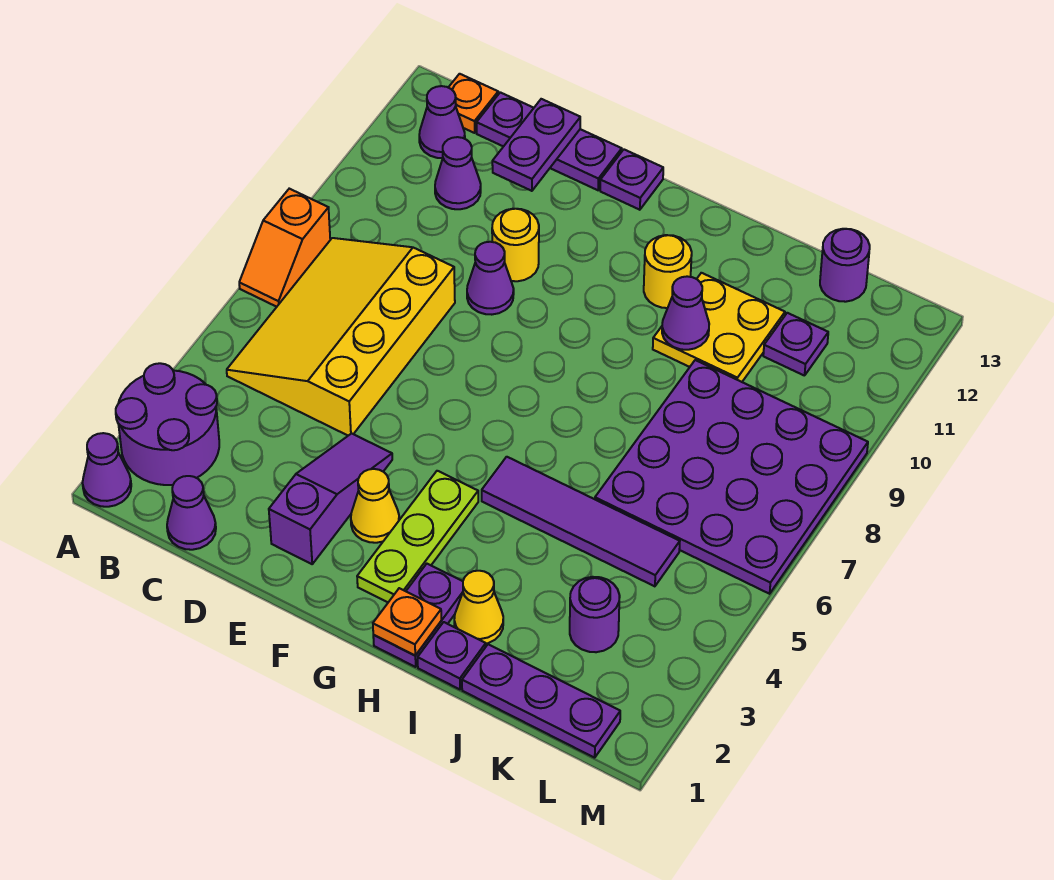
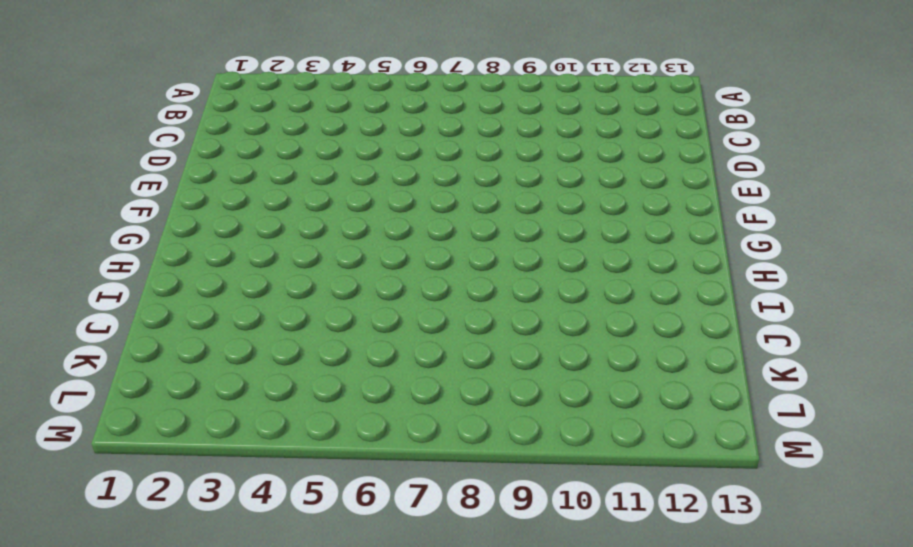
none -> purple cone A1 level 1
none -> purple round brick A2:B3 level 1
none -> orange slope A7:A8 level 1 top 8

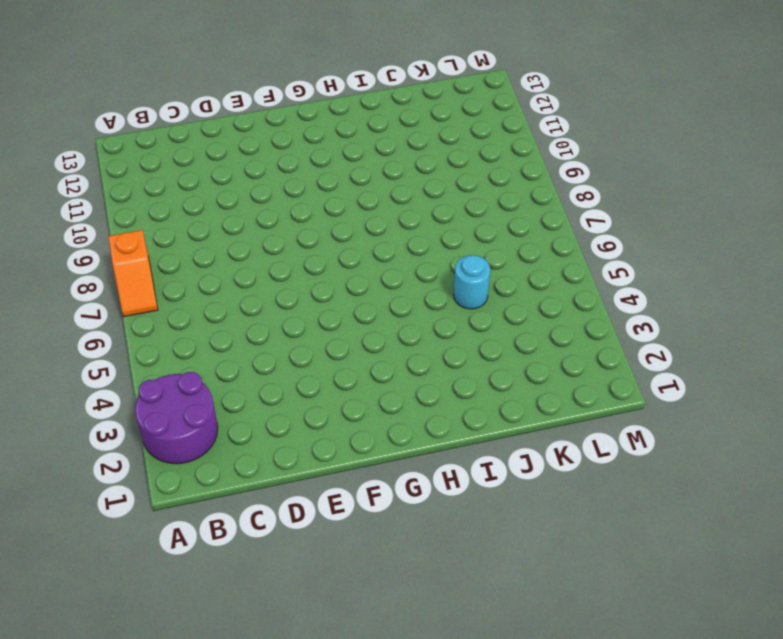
cyan round brick J5 level 1 -> purple tile H5:K5 level 1
none -> purple cone A1 level 1
none -> yellow slope B5:D8 level 1 top D
none -> purple cone B12 level 1

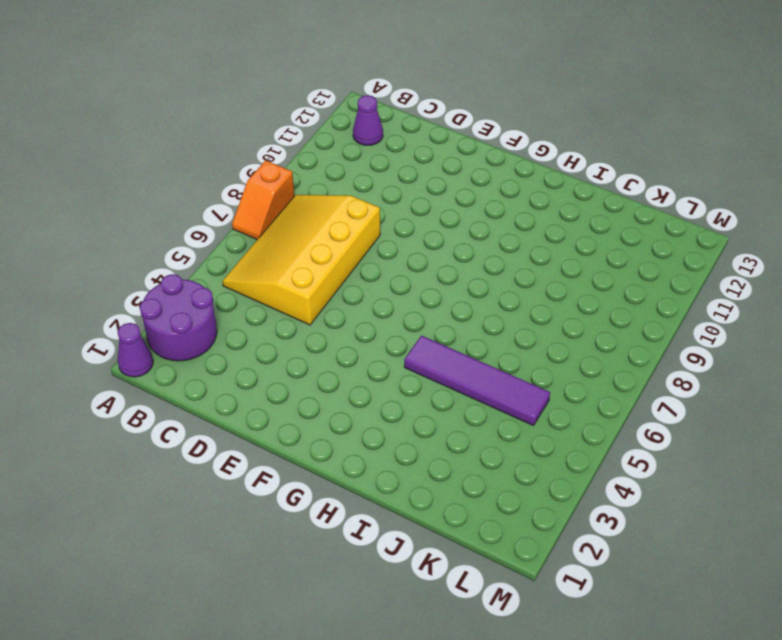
none -> orange plate B13 level 1
none -> purple cone C1 level 1
none -> purple cone C11 level 1

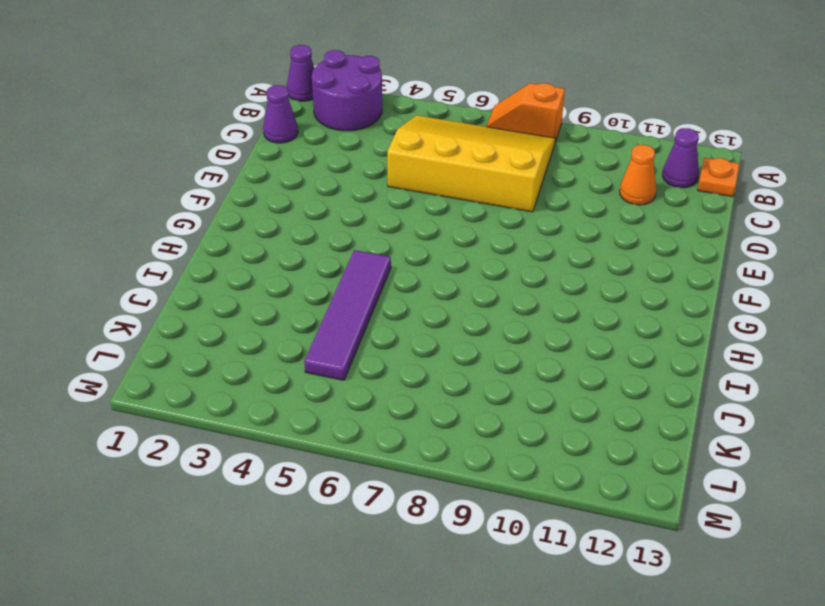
orange cone C11 level 1 -> purple cone C11 level 1
none -> purple plate C13:E13 level 1
none -> purple slope E2:E4 level 1 top 2
none -> purple cone E9 level 1

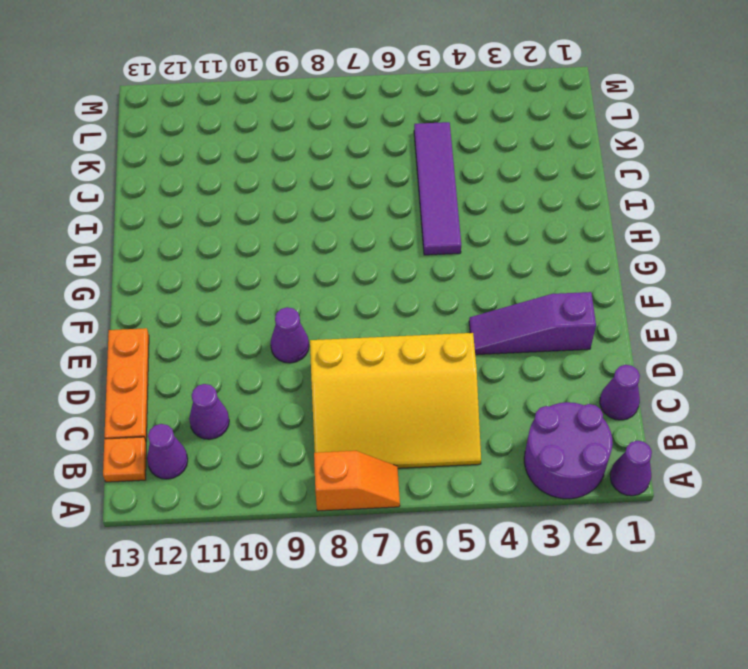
orange plate C13:E13 level 1 -> purple plate C13:E13 level 1
none -> yellow round brick E10 level 1
none -> yellow cone F3 level 1
none -> purple plate F13 level 1

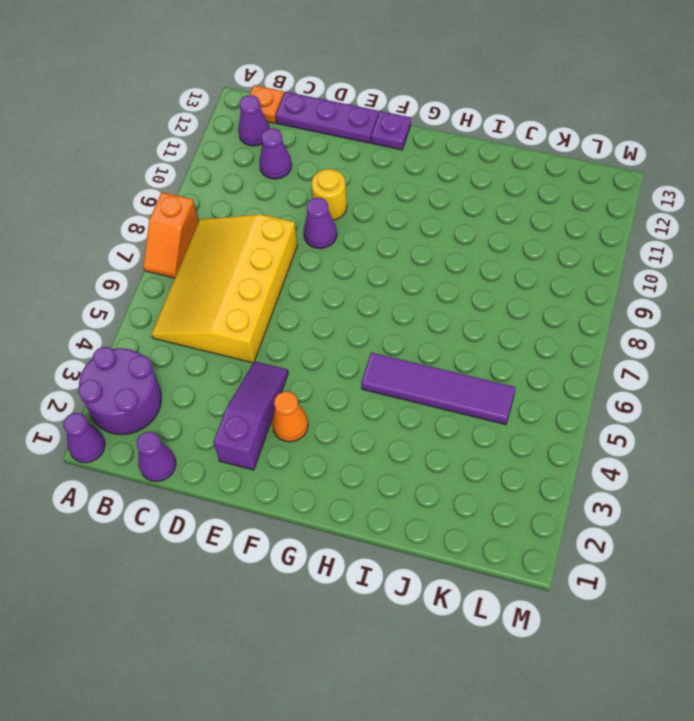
orange cone F3 level 1 -> yellow cone F3 level 1
none -> lime plate G2:G4 level 1
none -> purple plate H1:H2 level 1
none -> yellow round brick H11 level 1

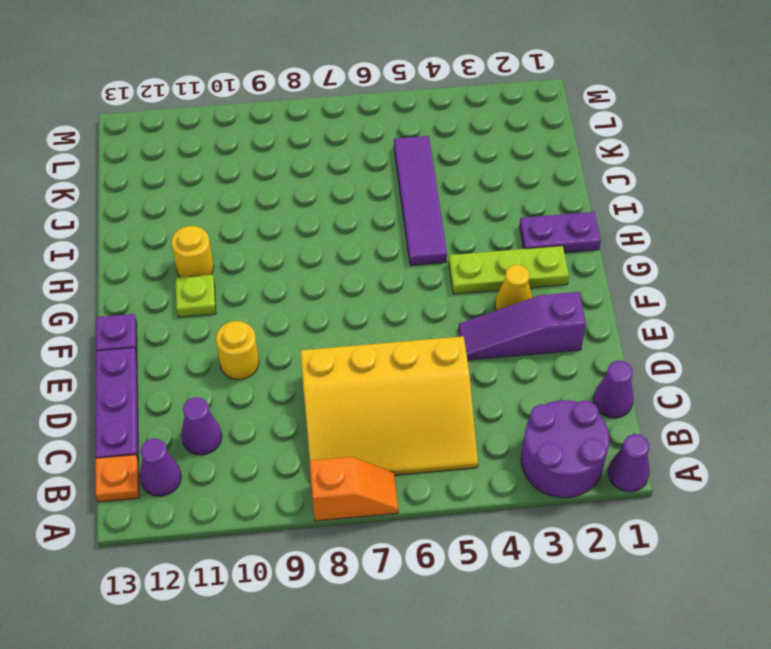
lime plate G11 level 1 -> none
none -> purple cone E9 level 1
none -> purple plate I1 level 1
none -> yellow cone I2 level 1

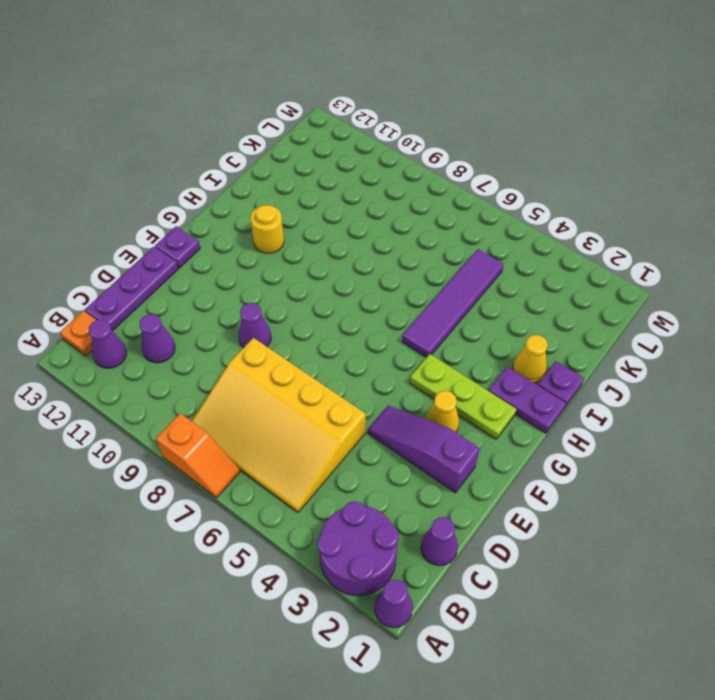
none -> yellow round brick E10 level 1
none -> yellow plate I10:J11 level 1
none -> purple plate J1:L1 level 1

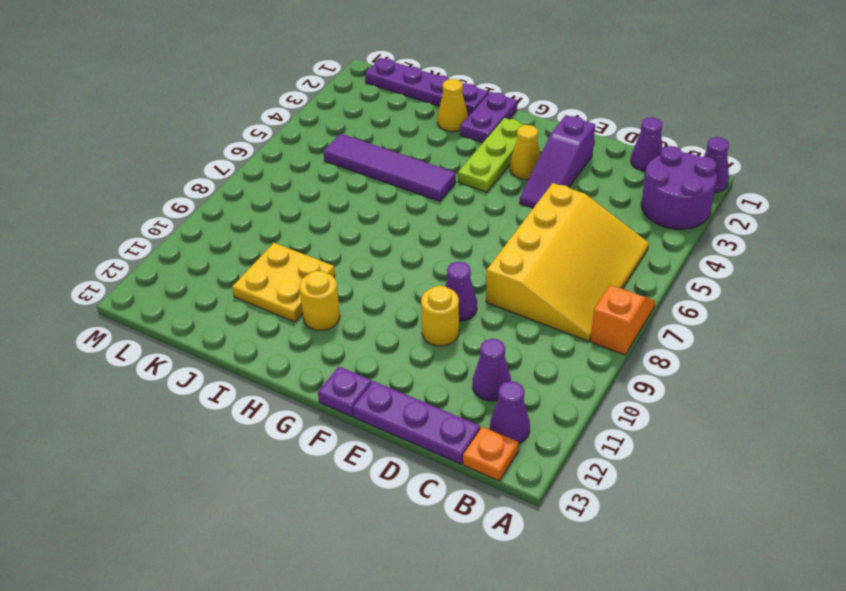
none -> purple plate J6:M9 level 1
none -> purple round brick K3 level 1
none -> purple plate K11 level 1

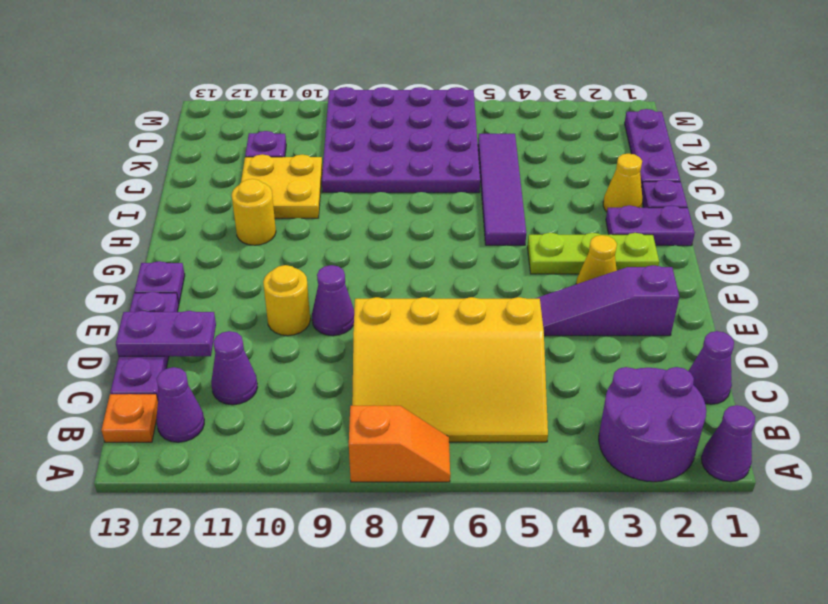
none -> purple round brick K3 level 1
none -> purple round brick K13 level 1
none -> orange plate H1 level 2

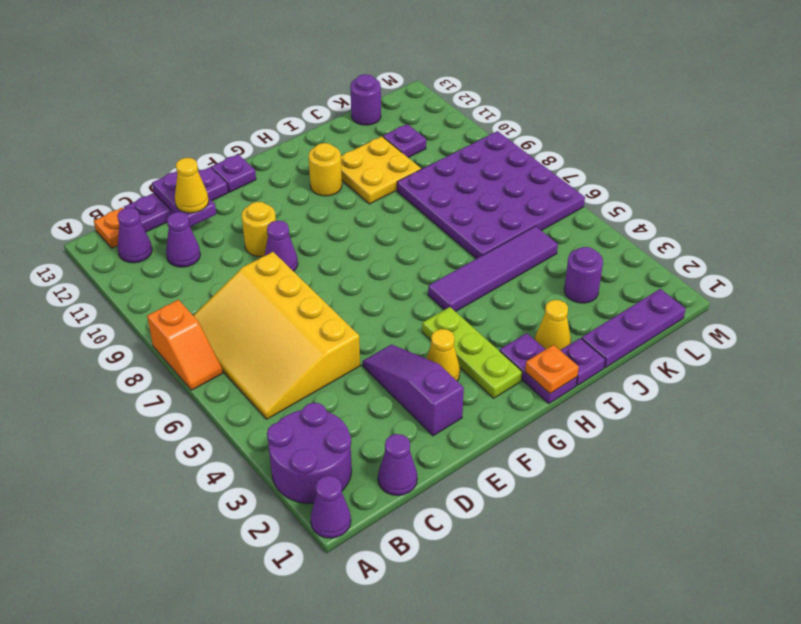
yellow cone D12 level 3 -> none
none -> purple cone I10 level 2

